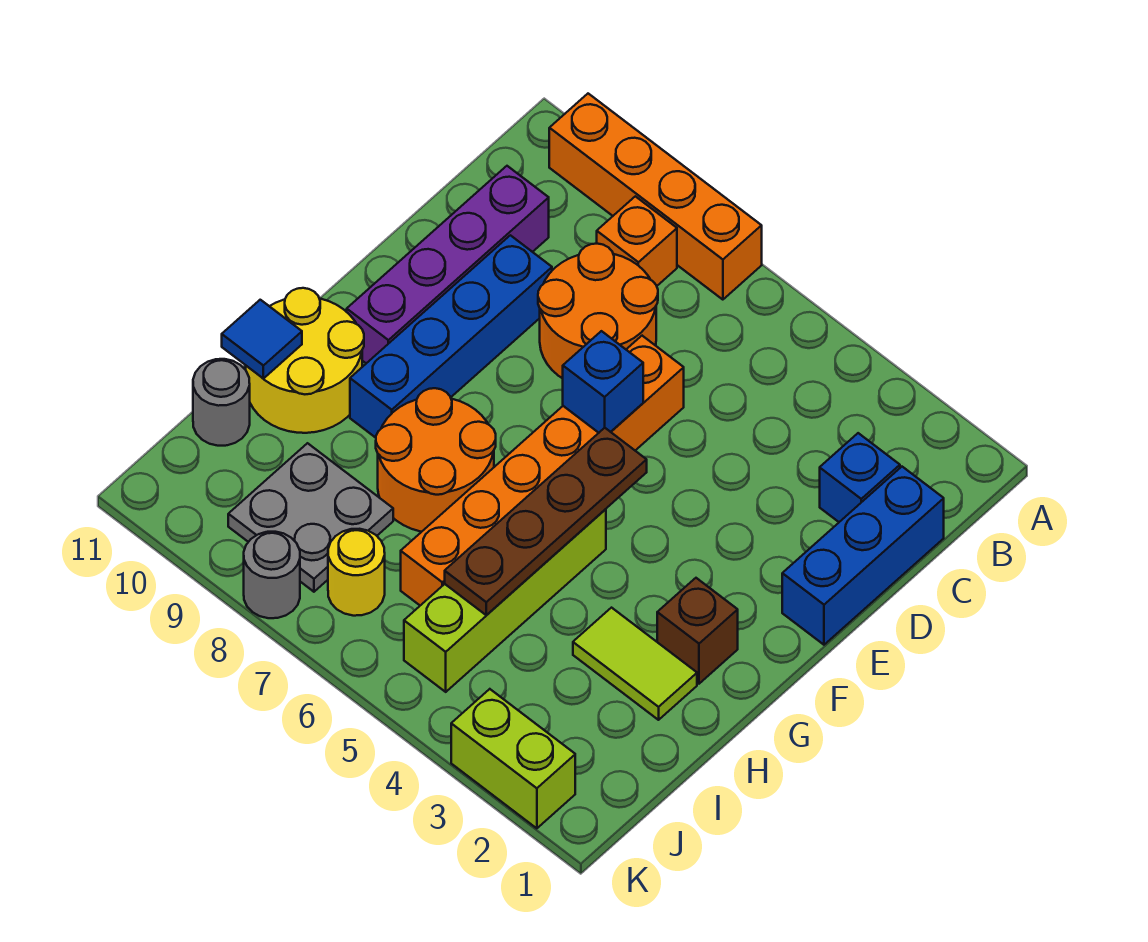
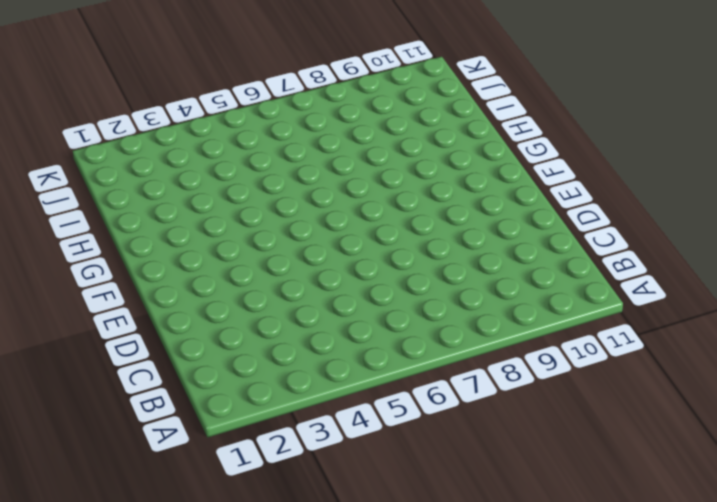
none -> orange brick A7:A10 level 1
none -> orange brick B8 level 1
none -> blue brick C1:E1 level 1

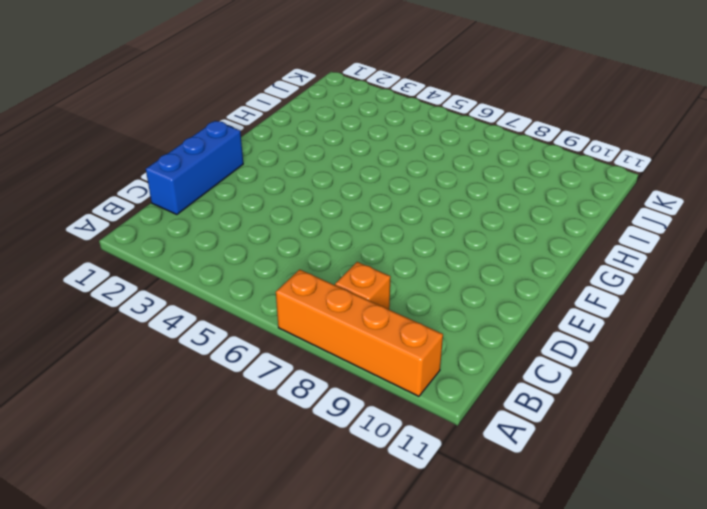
none -> blue brick C2 level 1
none -> orange round brick C7:D8 level 1
none -> purple brick C10:F10 level 1

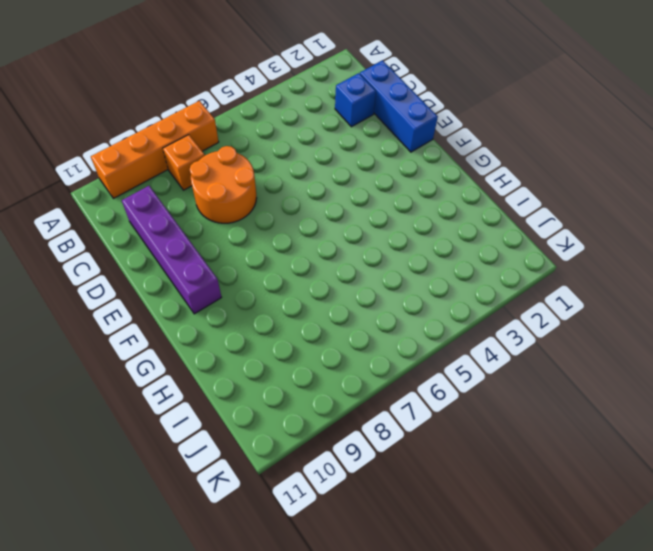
none -> orange brick D6:I6 level 1
none -> blue brick D9:G9 level 1
none -> brown brick G2 level 1

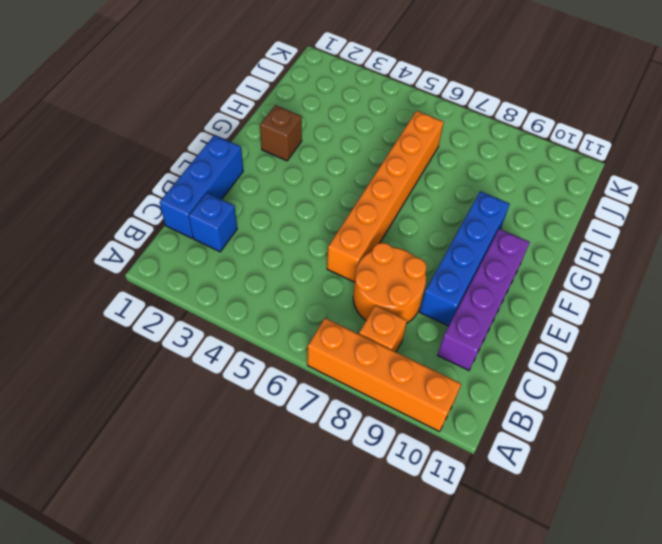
none -> lime brick G5:J5 level 1
none -> orange round brick G7:H8 level 1
none -> yellow round brick G10:H11 level 1

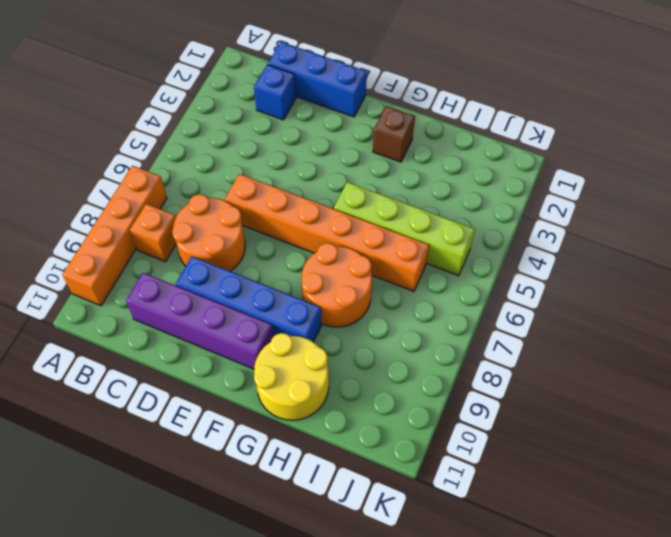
none -> lime tile H2:H3 level 1
none -> grey plate I8:J9 level 1
none -> grey round brick I11 level 1

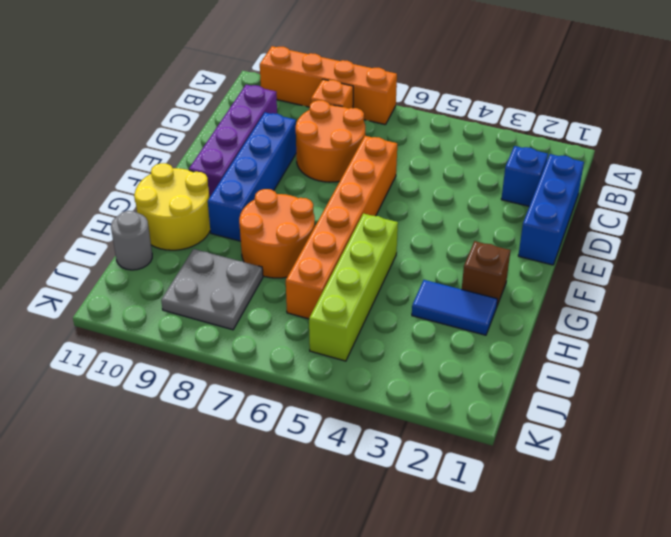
blue tile H2:H3 level 1 -> lime tile H2:H3 level 1
none -> yellow round brick J7 level 1
none -> lime brick K2:K3 level 1
none -> grey round brick K8 level 1

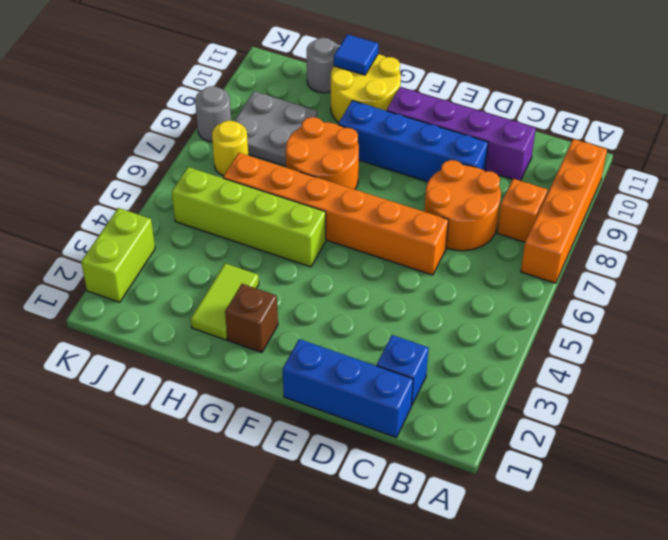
none -> blue brick E6 level 2
none -> brown plate F5:I5 level 2

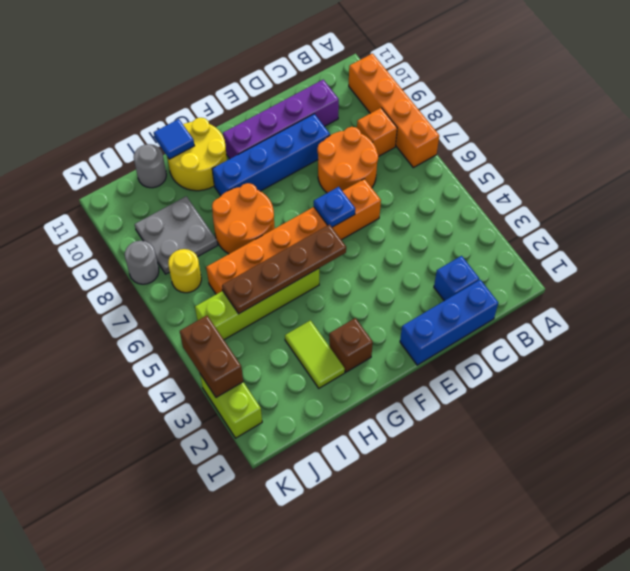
blue plate E6 level 2 -> blue brick E6 level 2
brown brick K3:K4 level 2 -> none

